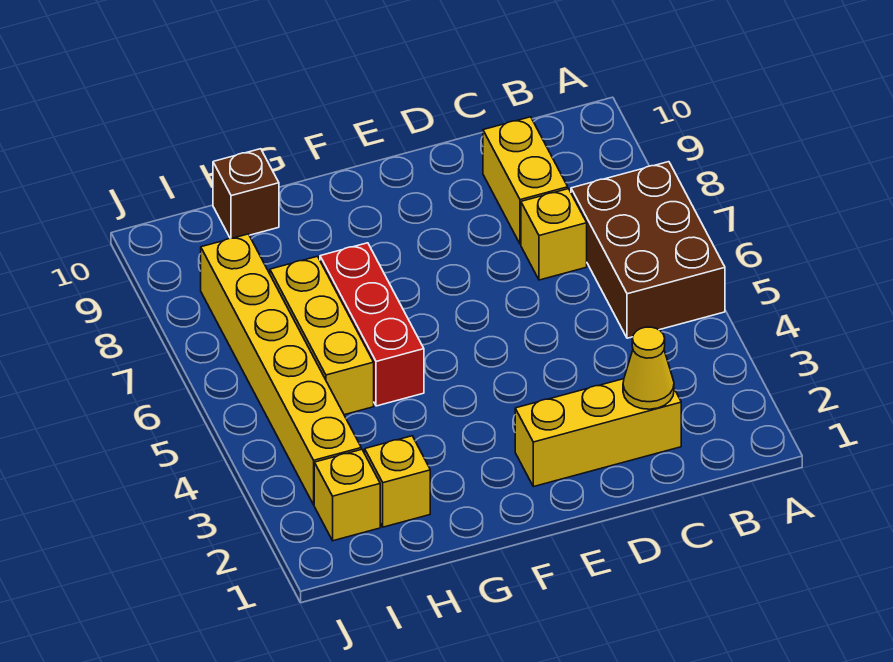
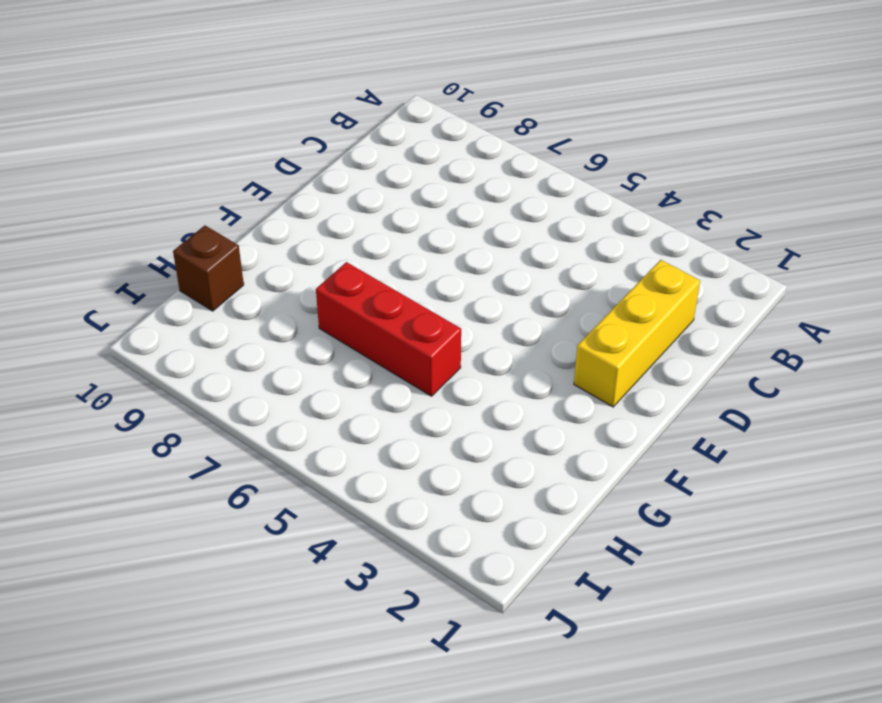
none -> brown brick A5:B7 level 1
none -> yellow brick C7 level 1

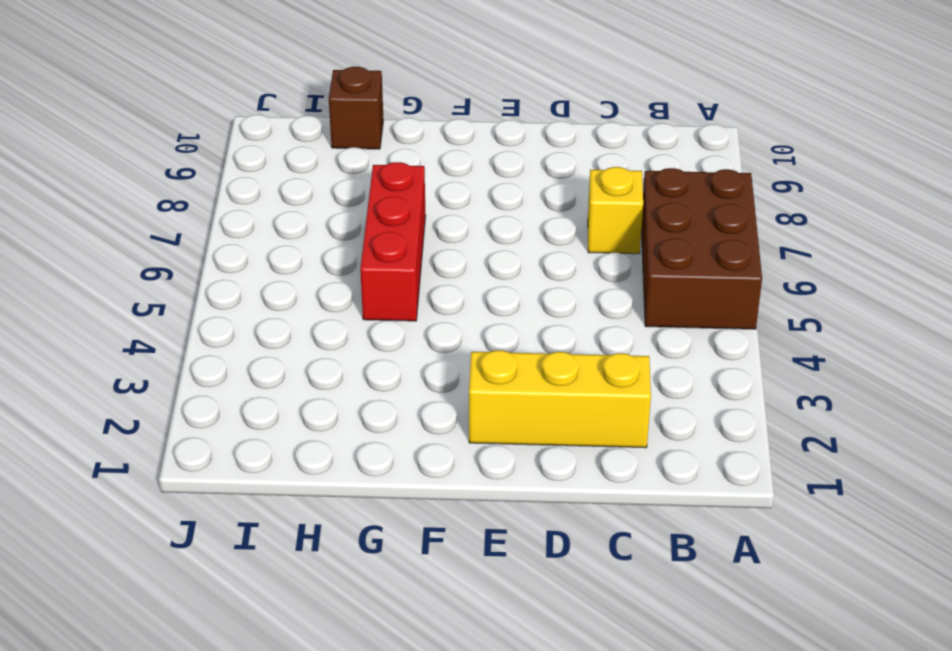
none -> yellow brick C8:C9 level 1
none -> yellow brick H2 level 1

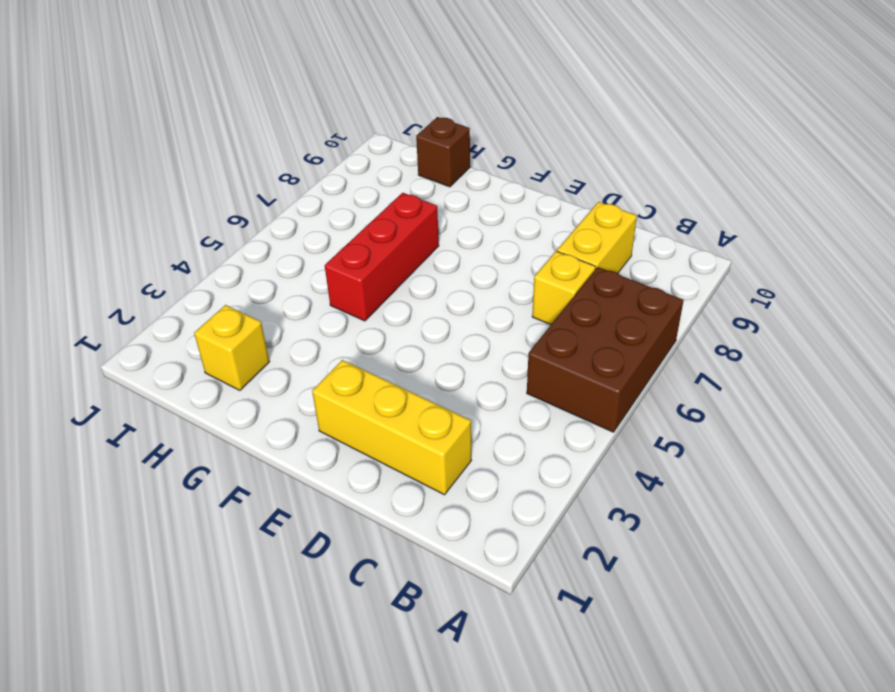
none -> yellow brick H5:H7 level 1
none -> yellow brick I2 level 1

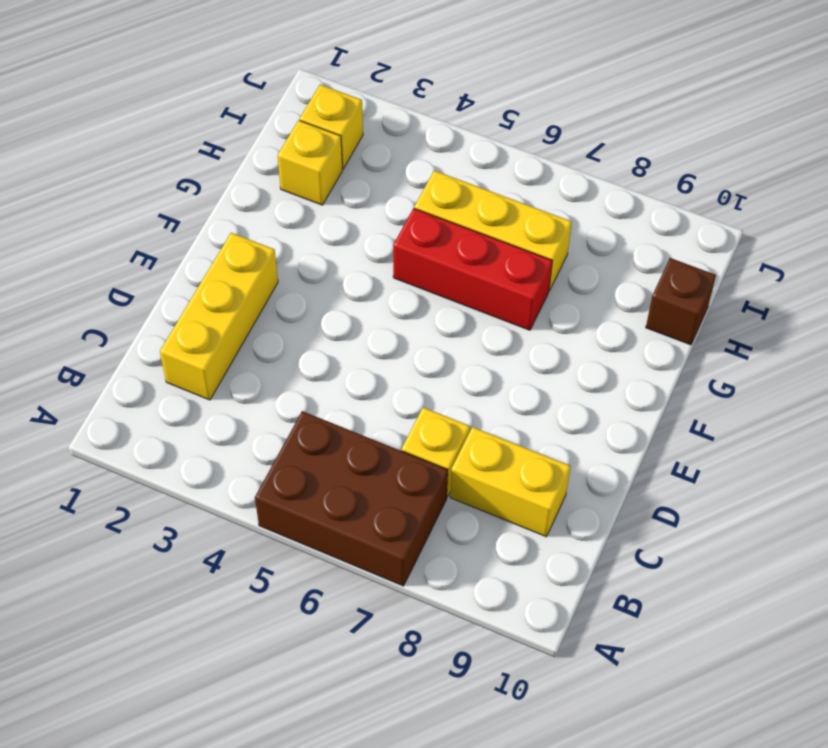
none -> yellow brick I3:I8 level 1
none -> yellow cone C2 level 2

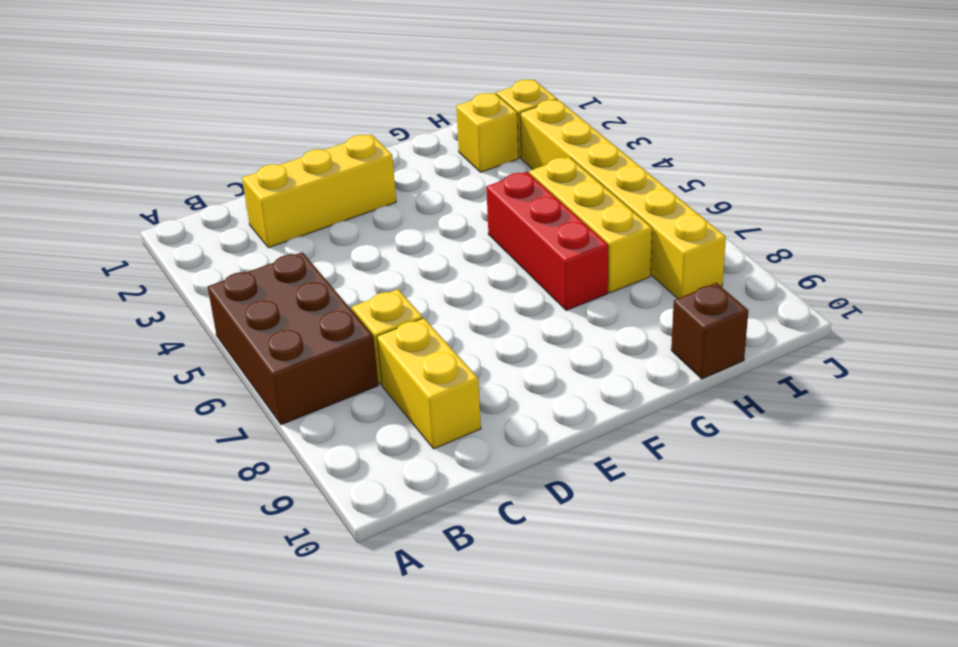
none -> yellow cone C2 level 2

